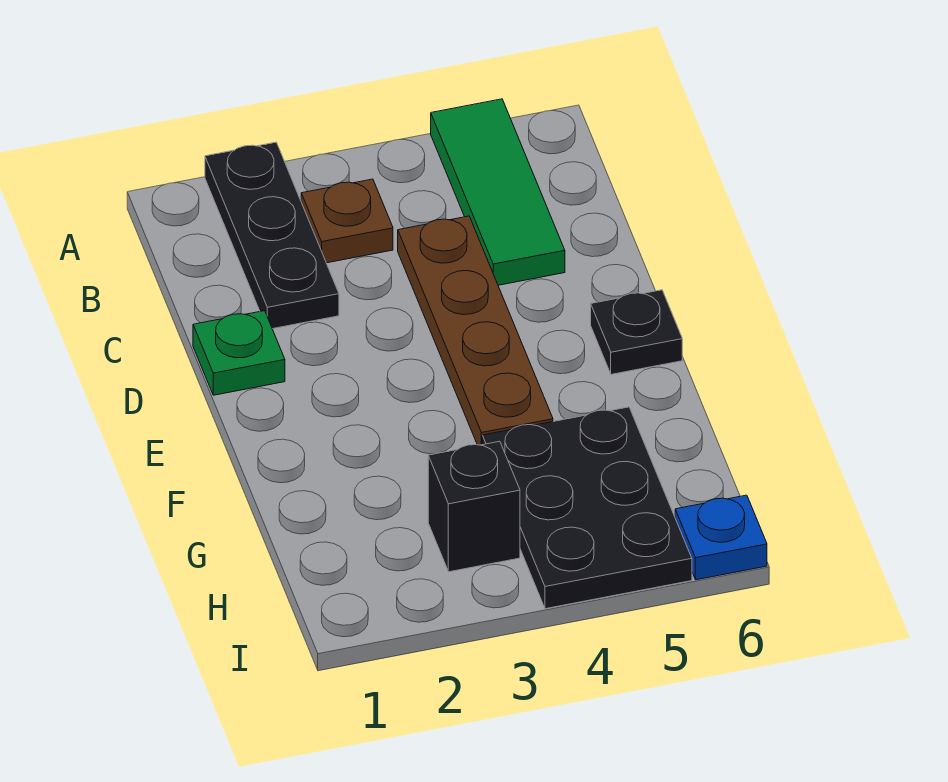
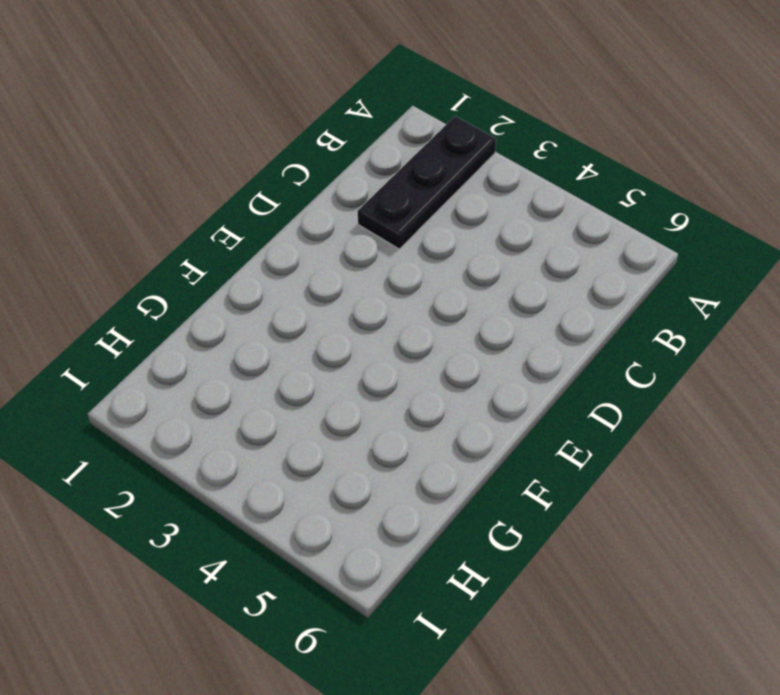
none -> green tile A5:C5 level 1
none -> brown plate B3 level 1

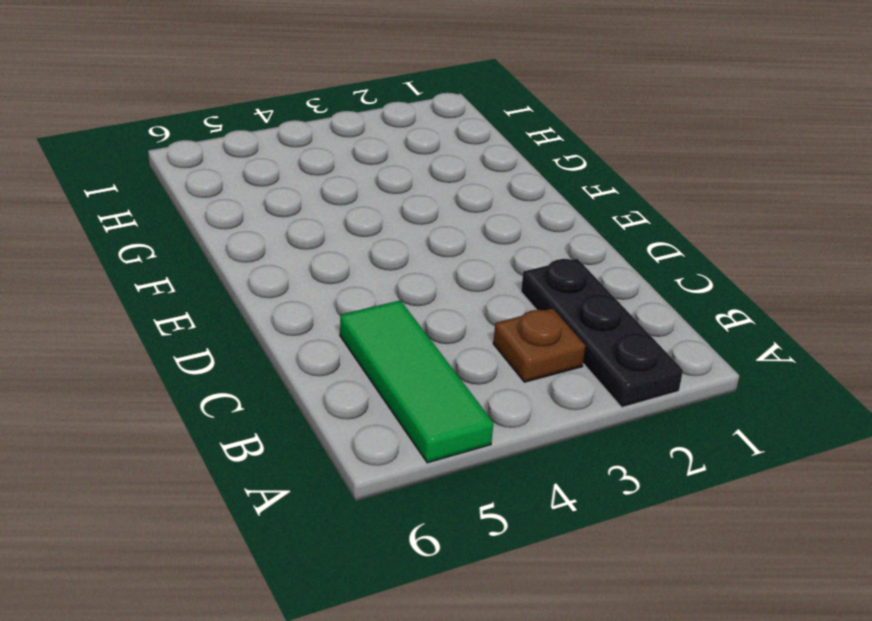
none -> brown plate C4:F4 level 1
none -> green plate D1 level 1

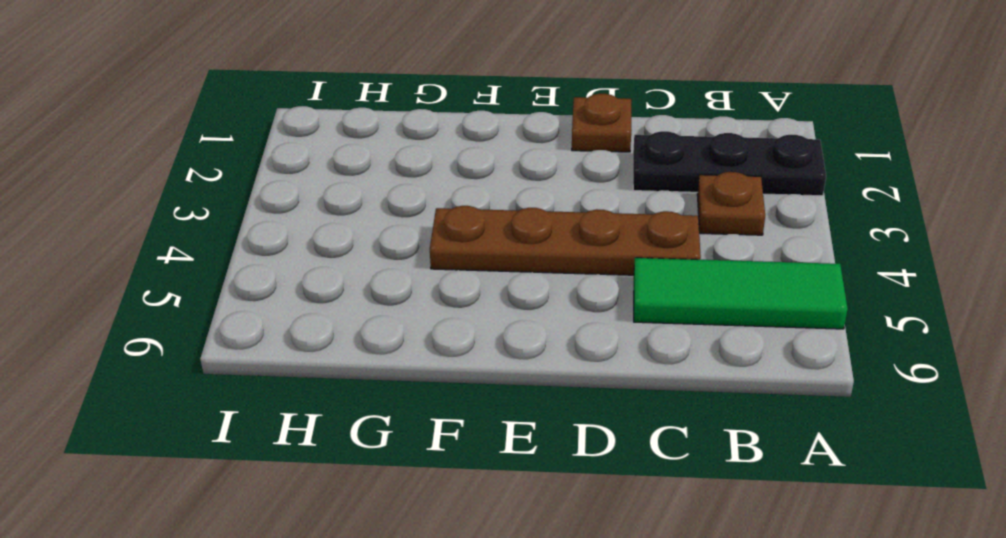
brown plate D1 level 1 -> green plate D1 level 1
none -> black plate E6 level 1
none -> black plate G4:I5 level 1

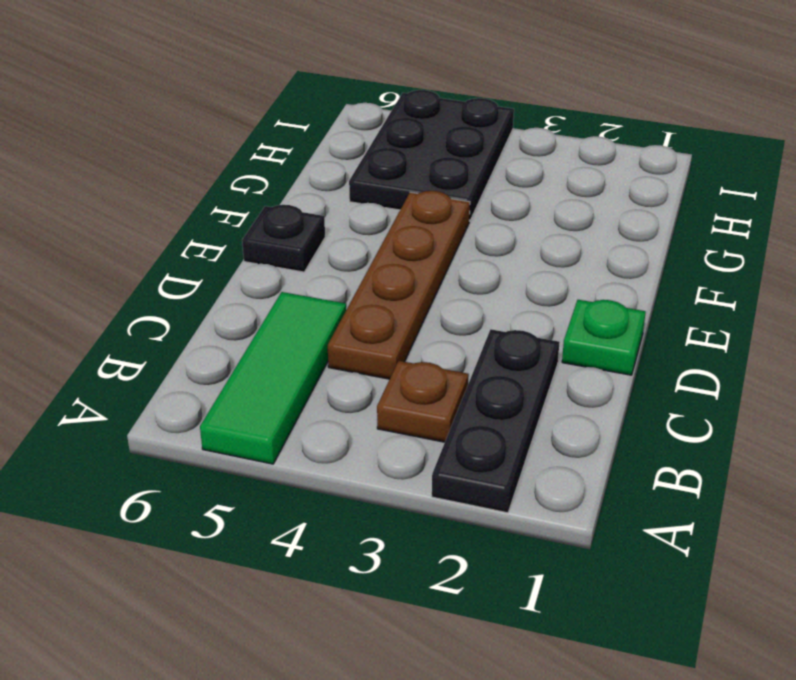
none -> black brick H3 level 1
none -> blue plate I6 level 1

